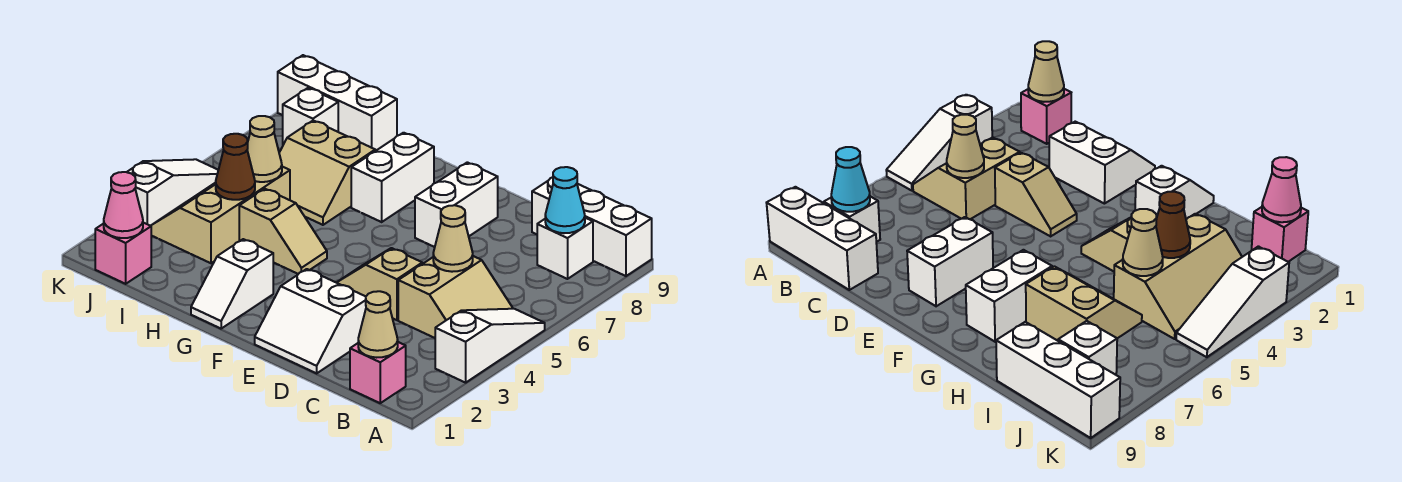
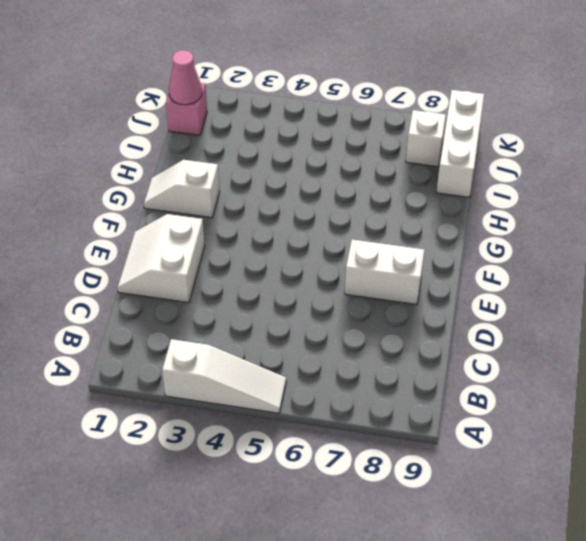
none -> white brick A9:C9 level 1
none -> pink brick B1 level 1
none -> tan slope B4:C5 level 1 top C

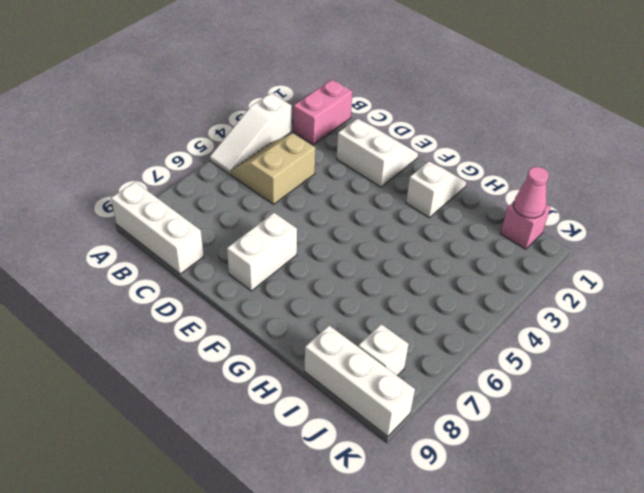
pink brick B1:B2 level 1 -> pink brick B1 level 1
none -> white brick B8 level 1
none -> tan slope D4:E4 level 1 top D
none -> tan slope G4:H4 level 1 top H

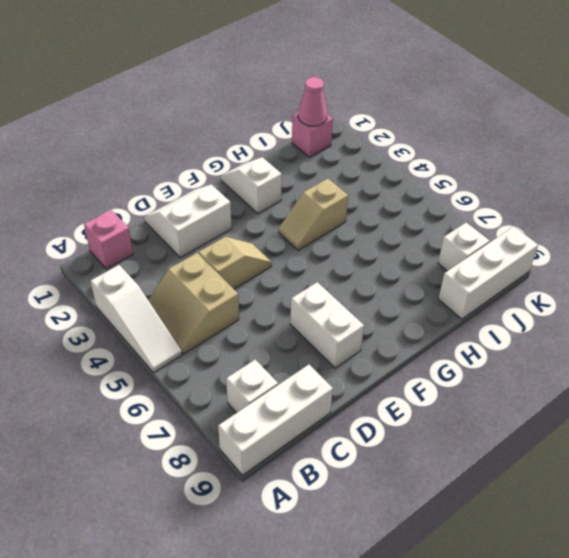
none -> white brick G7:G8 level 1
none -> tan slope H6:I7 level 1 top 7
none -> tan slope I3:J5 level 1 top I

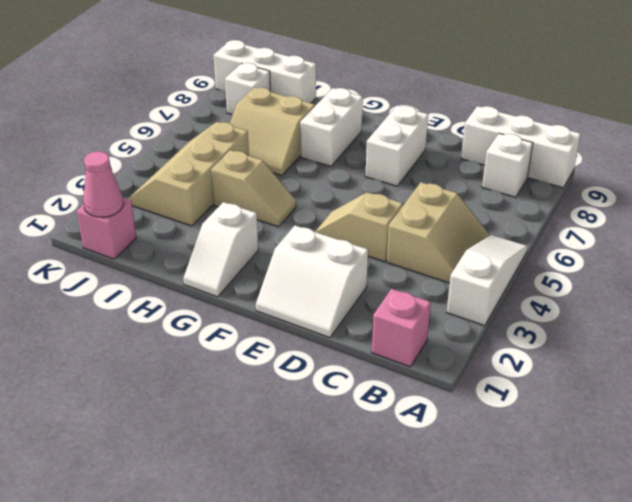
none -> white slope K3:K5 level 1 top 3
none -> tan cone B1 level 2
none -> cyan cone B8 level 2

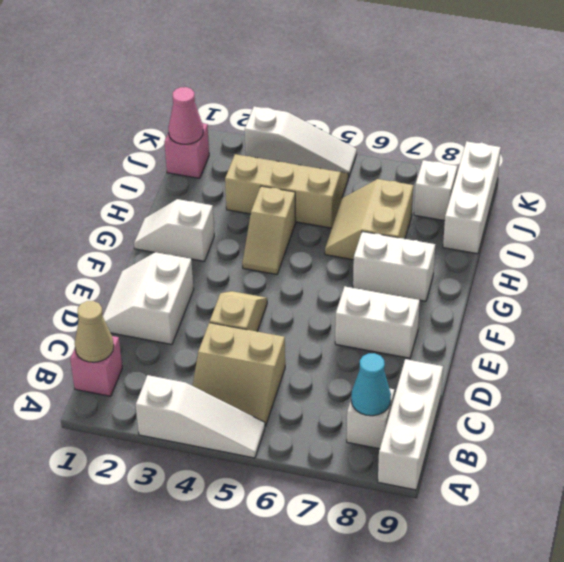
none -> tan cone C5 level 2
none -> brown cone I4 level 2
none -> tan cone I5 level 2

